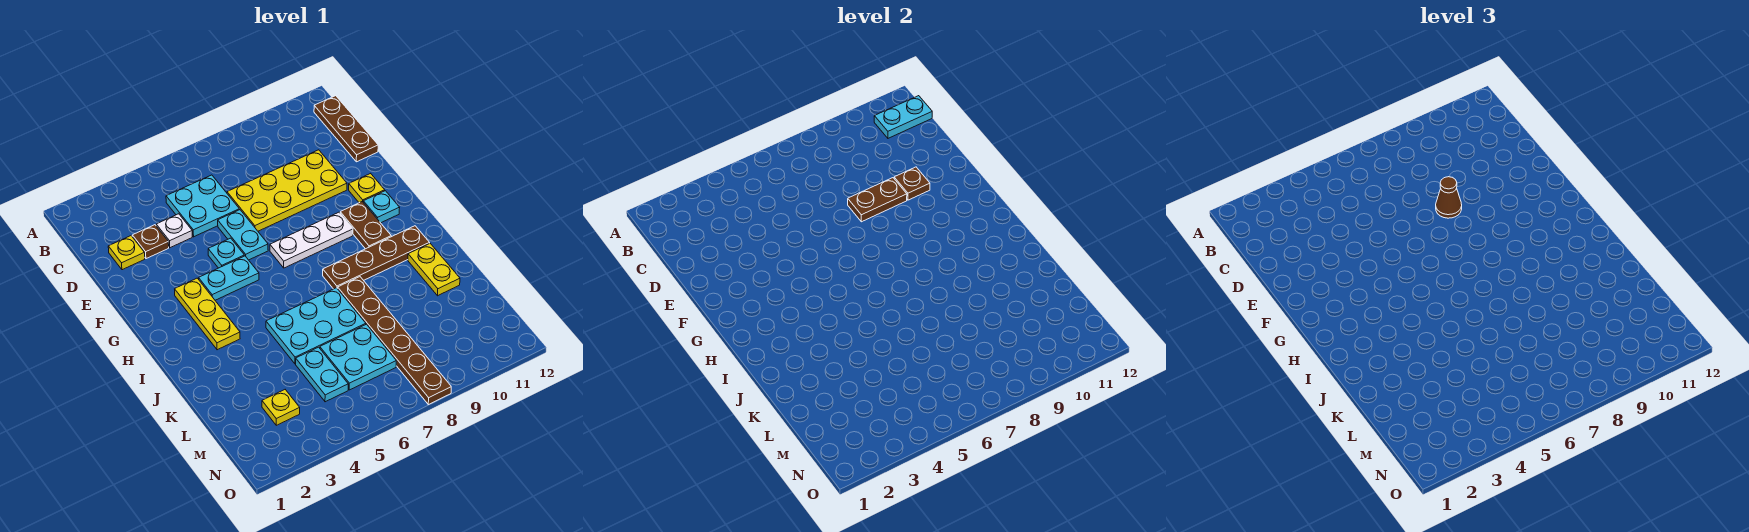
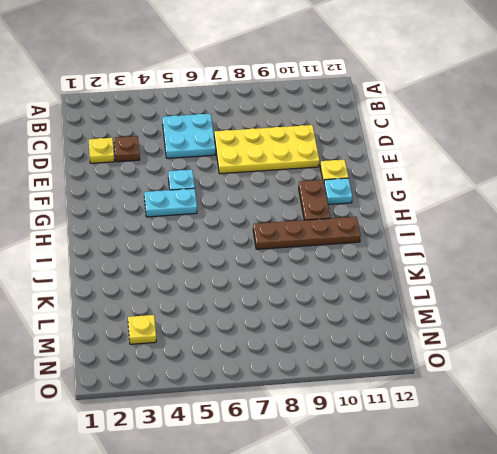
none -> brown plate B12:D12 level 1
none -> white plate D4 level 1
none -> cyan plate E6:F6 level 1

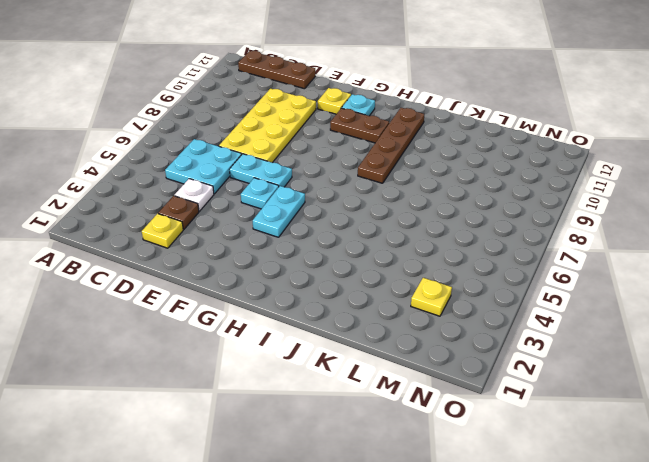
none -> yellow plate G3:I3 level 1
none -> white plate G7:G9 level 1
none -> cyan plate J5:K7 level 1

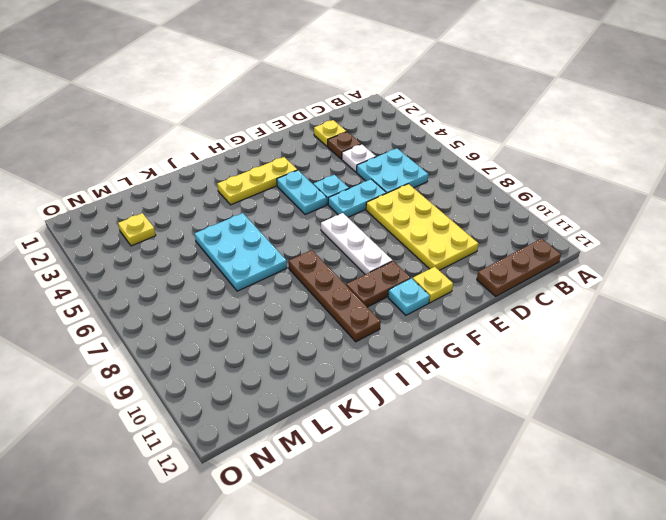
none -> brown plate J8:O8 level 1
none -> yellow plate J11:K11 level 1
none -> cyan plate L5:M5 level 1

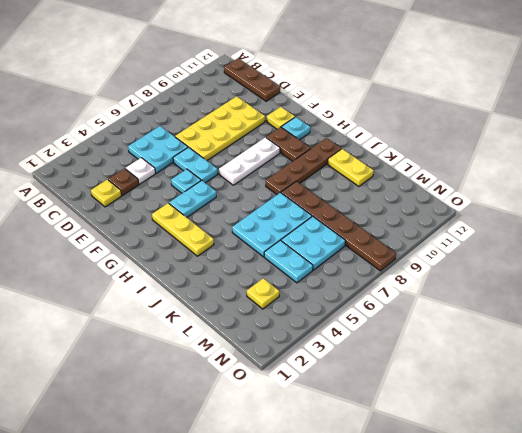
none -> cyan plate B11:B12 level 2
none -> brown plate E8:E9 level 2
none -> brown plate E10 level 2

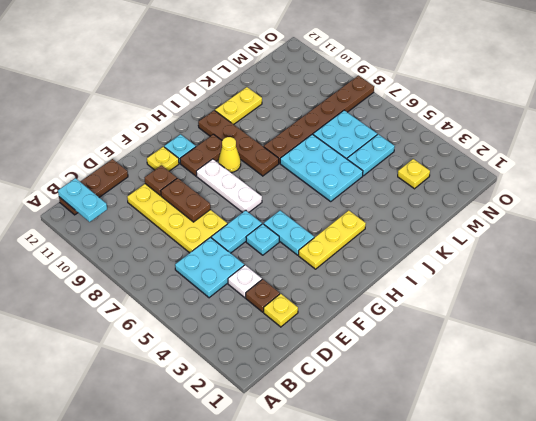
yellow cone H9 level 1 -> none
none -> brown cone E8 level 3

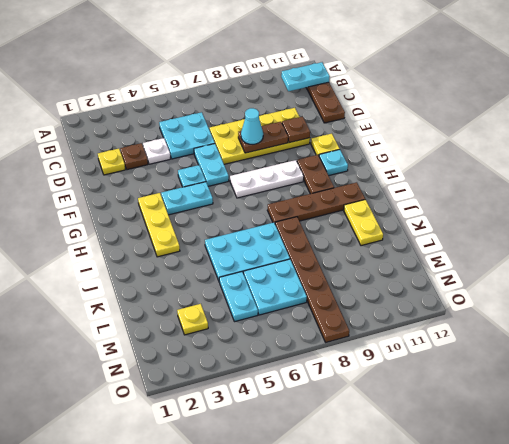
cyan cone E8 level 3 -> brown cone E8 level 3

